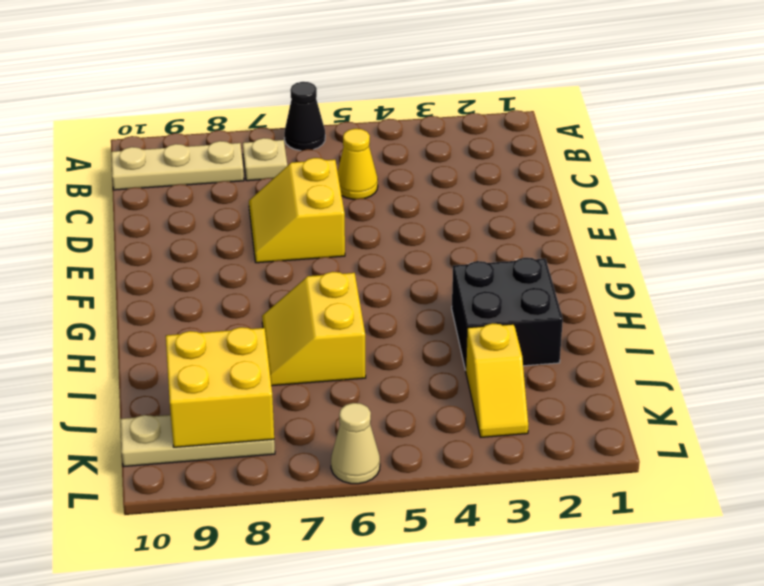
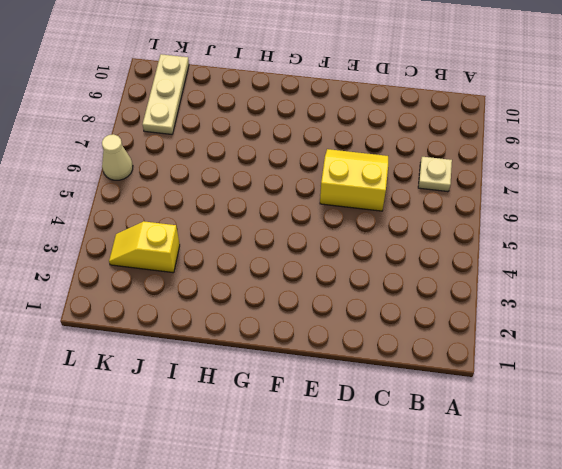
none -> black cone A6 level 1
none -> tan plate B8:B10 level 1

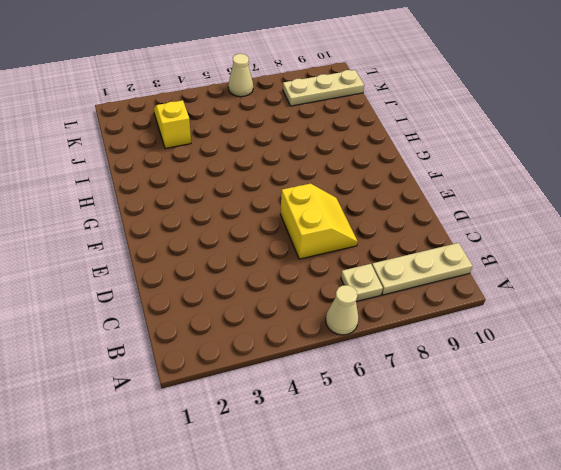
tan cone A6 level 1 -> black cone A6 level 1
none -> yellow cone C5 level 1
none -> black brick H2:I3 level 1

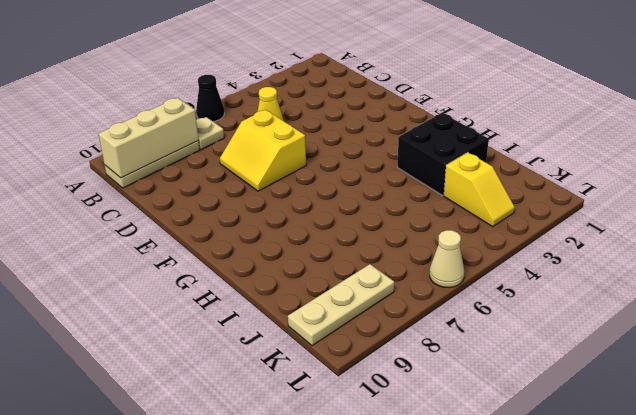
tan brick B8:B10 level 2 -> none
none -> yellow slope H6:I7 level 1 top 6
none -> yellow brick J8:K9 level 2

